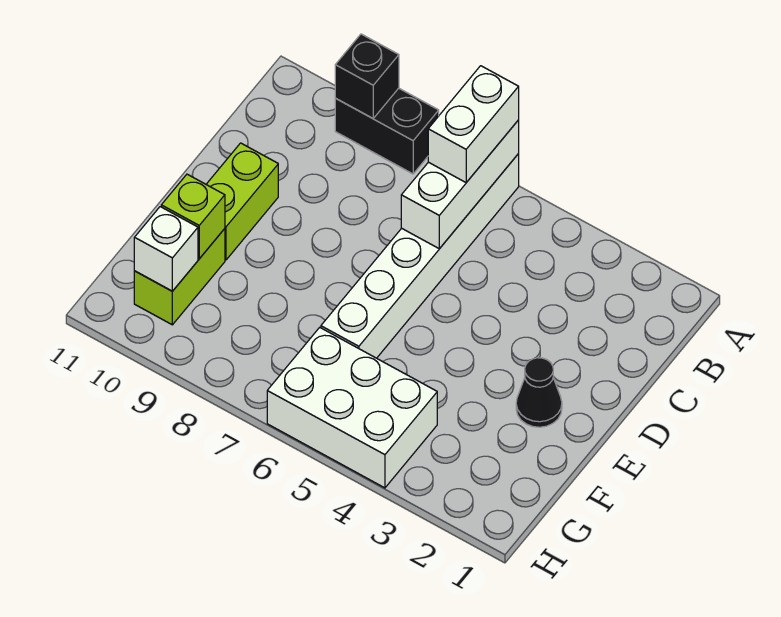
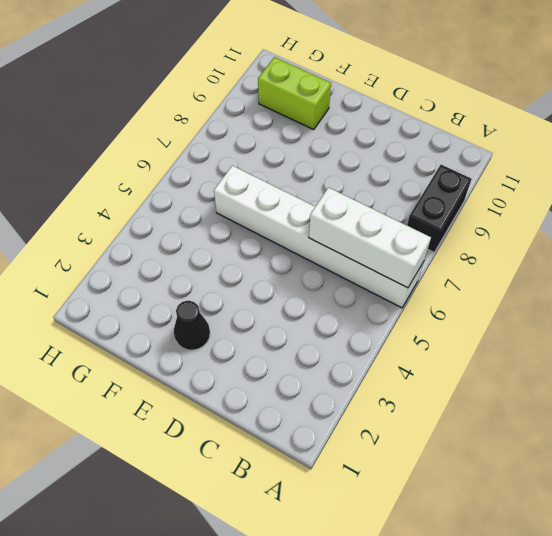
none -> lime brick D10:E10 level 1
none -> white brick G4:H6 level 1

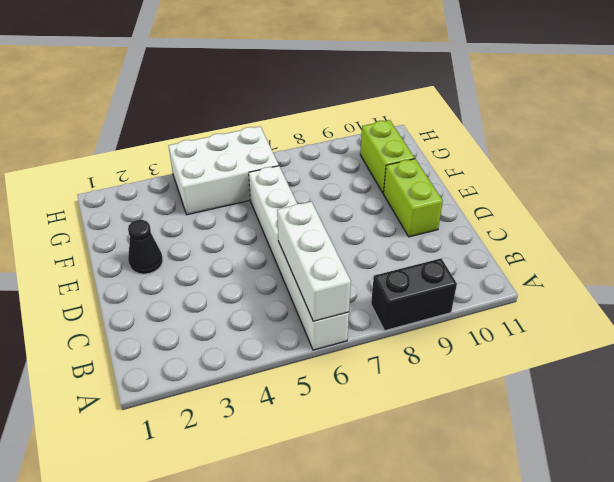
none -> black brick A9 level 2
none -> lime brick F10 level 2

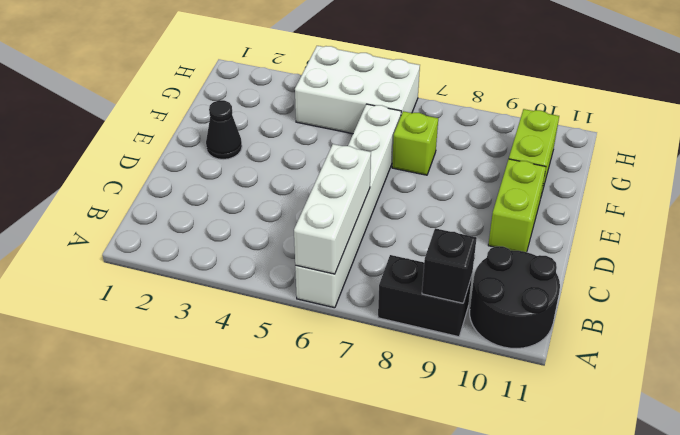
black round brick A10:B11 level 1 -> none
lime brick F7 level 1 -> lime brick F10 level 2
none -> white brick G10 level 2
none -> white brick A6:B6 level 3

